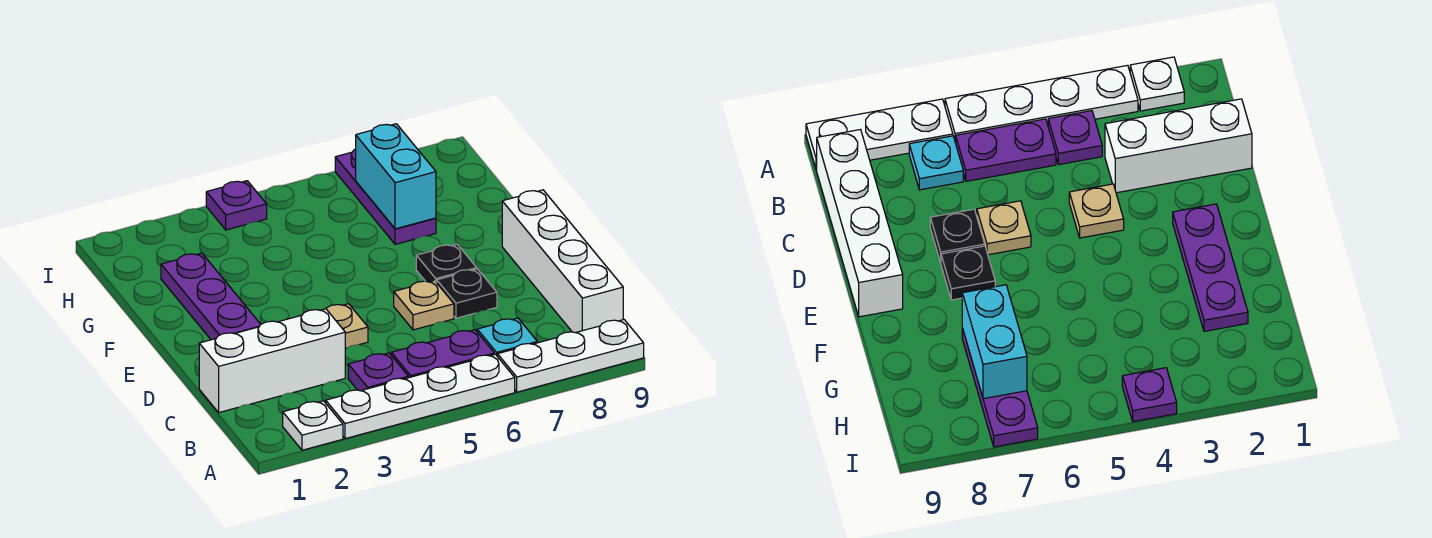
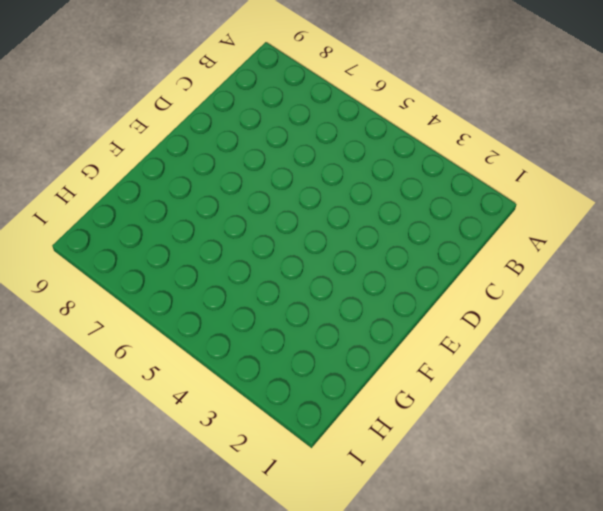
none -> white plate A2 level 1
none -> white plate A3:A6 level 1
none -> white plate A7:A9 level 1

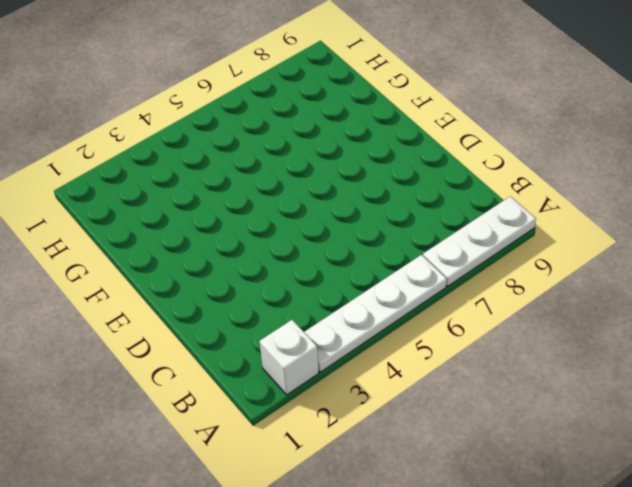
white brick A2 level 1 -> white plate A2 level 1
none -> purple plate B4 level 1
none -> purple plate B5:B6 level 1
none -> cyan plate B7 level 1

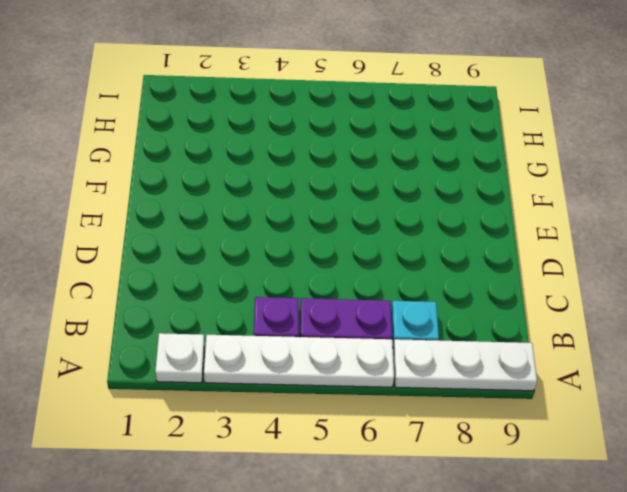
none -> white brick B9:E9 level 1
none -> white brick C1:C3 level 1
none -> tan plate D4 level 1

